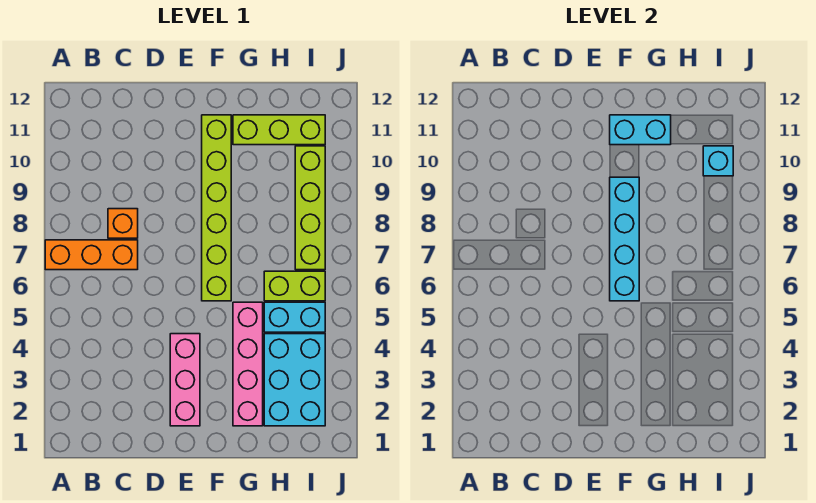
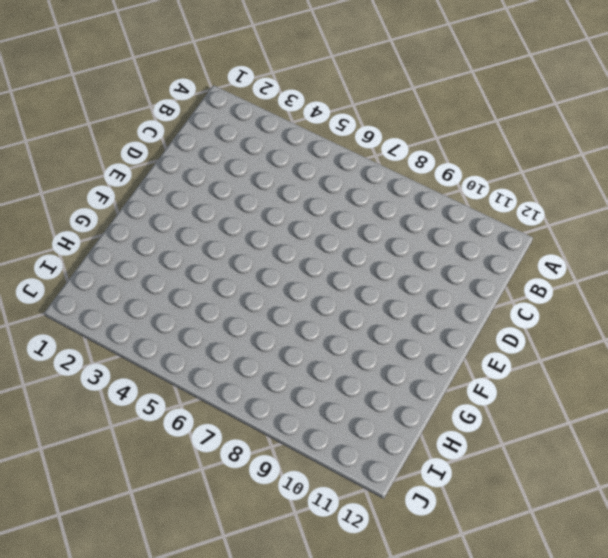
none -> orange brick A7:C7 level 1
none -> orange brick C8 level 1
none -> pink brick E2:E4 level 1

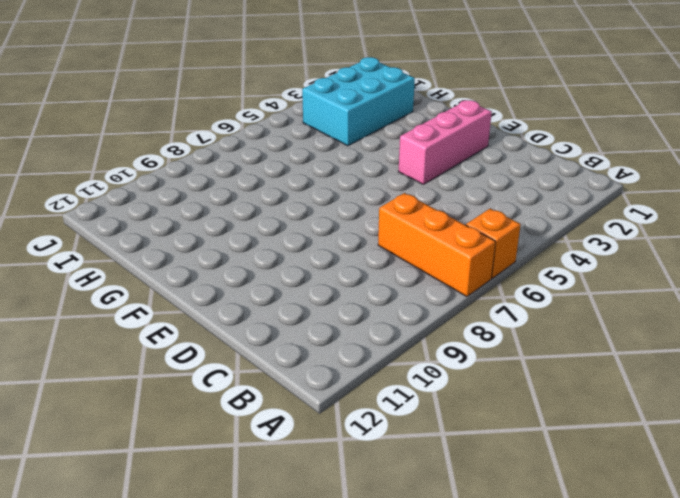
orange brick A6 level 1 -> orange brick C8 level 1
none -> lime brick F6:F11 level 1
none -> pink brick G2:G5 level 1
none -> lime brick G11:I11 level 1

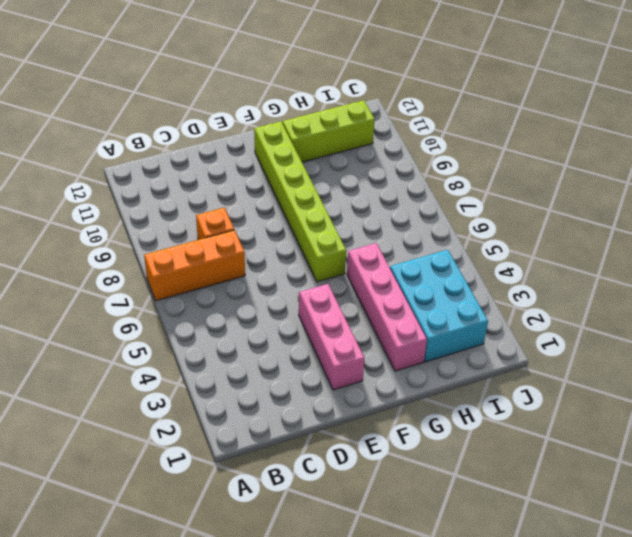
none -> cyan brick H5:I5 level 1
none -> lime brick H6:I6 level 1
none -> lime brick I7:I10 level 1

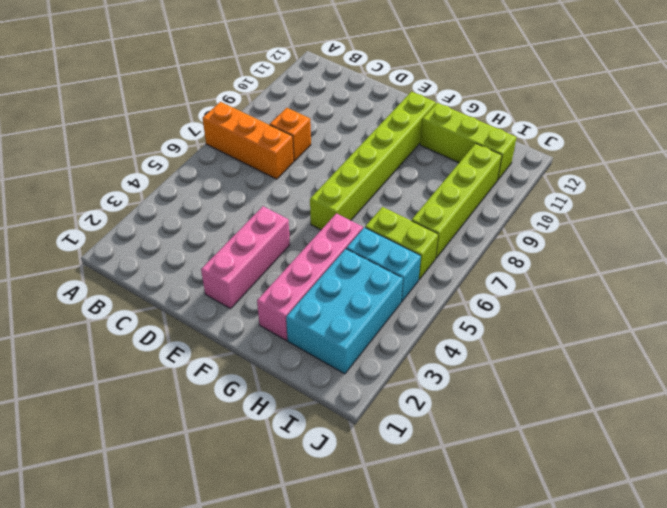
none -> cyan brick F6:F9 level 2
none -> cyan brick F11:G11 level 2
none -> cyan brick I10 level 2

